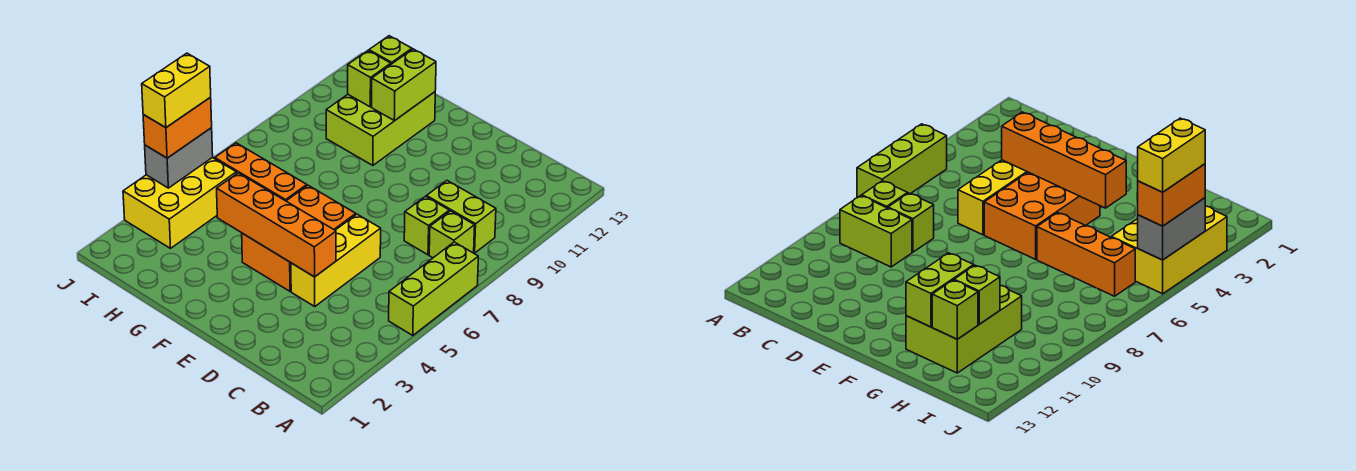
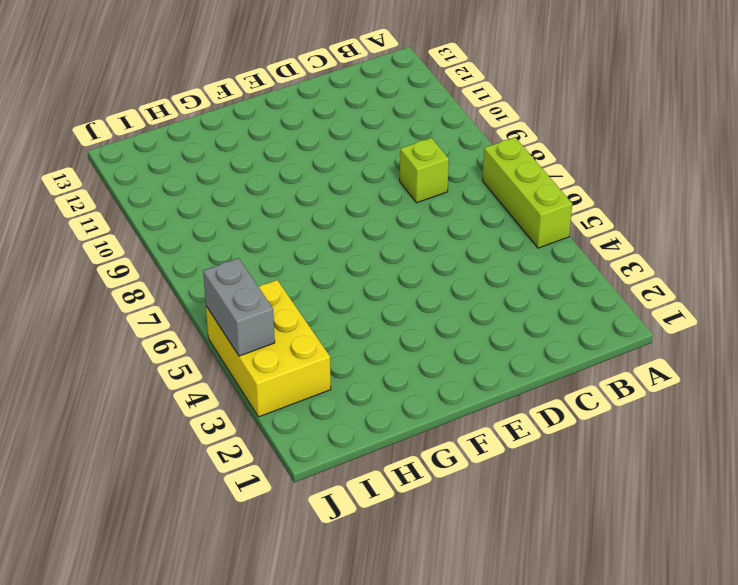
none -> lime brick B8 level 1
none -> lime brick B9:C9 level 1
none -> yellow brick D4:D6 level 1

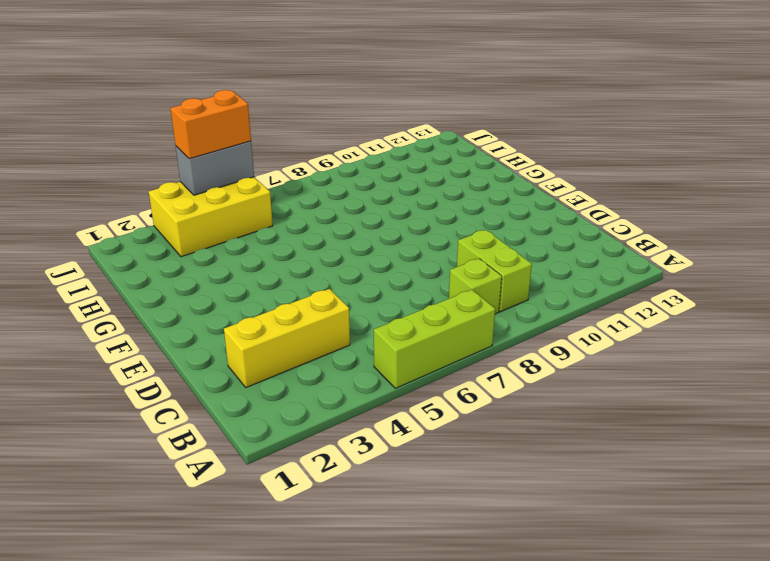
yellow brick C2:C4 level 1 -> yellow brick D4:D6 level 1
none -> lime brick C8 level 1
none -> orange brick E4:F6 level 1
none -> orange brick G6:I6 level 1

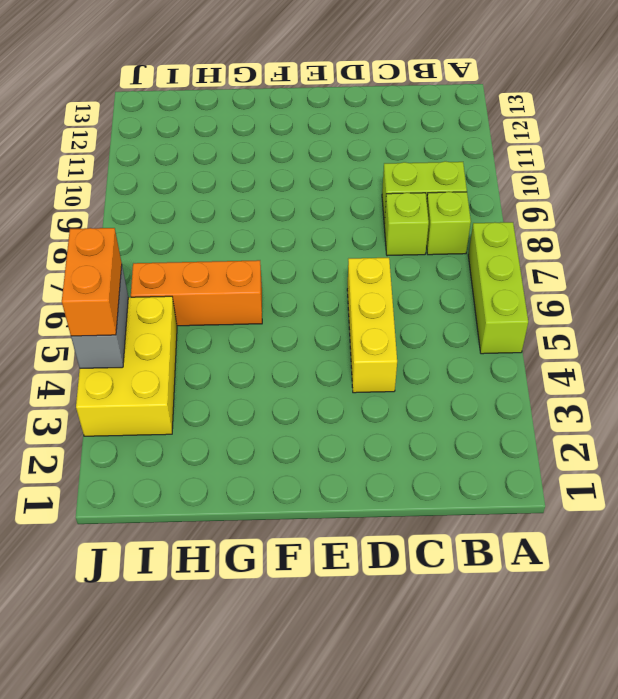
none -> orange brick E4:F6 level 1
none -> lime brick G10:H12 level 1
none -> orange brick D4:G4 level 2

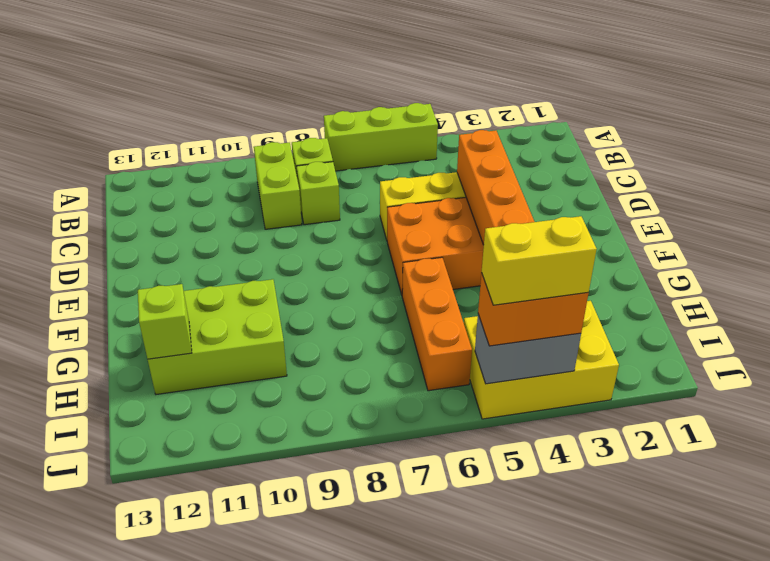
none -> lime brick G11:G12 level 2
none -> lime brick H11 level 2

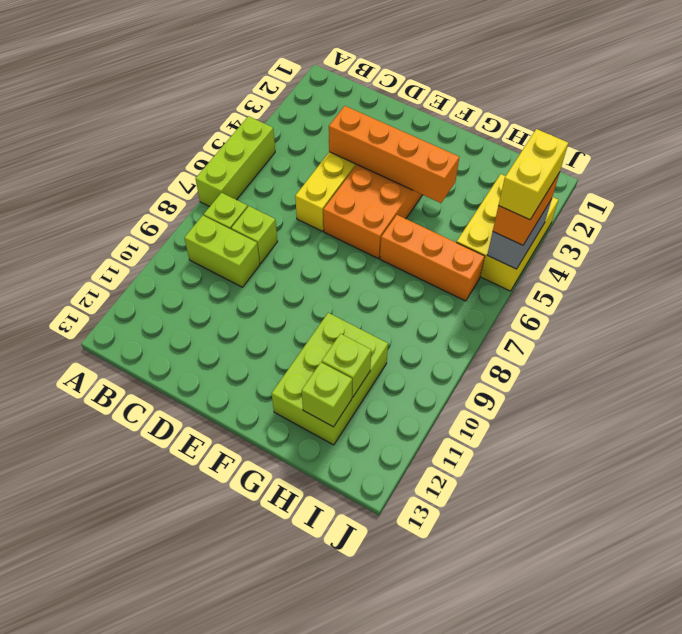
none -> lime brick G11:G12 level 2

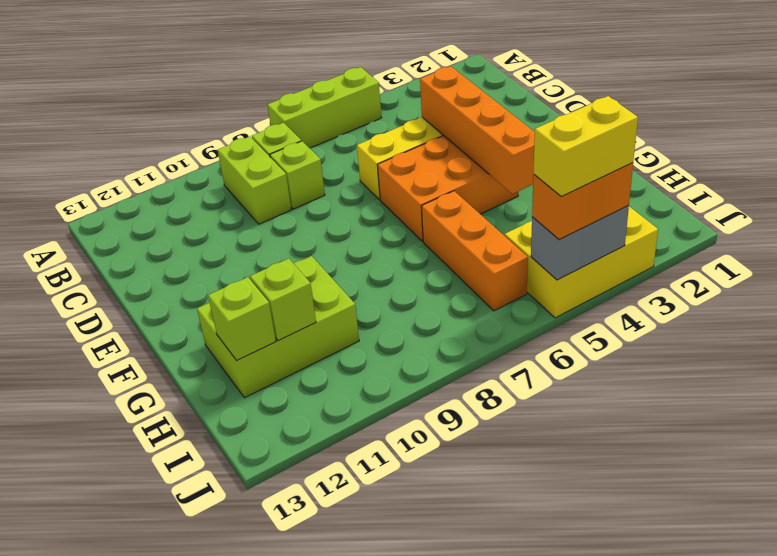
none -> lime brick G11:G12 level 2

